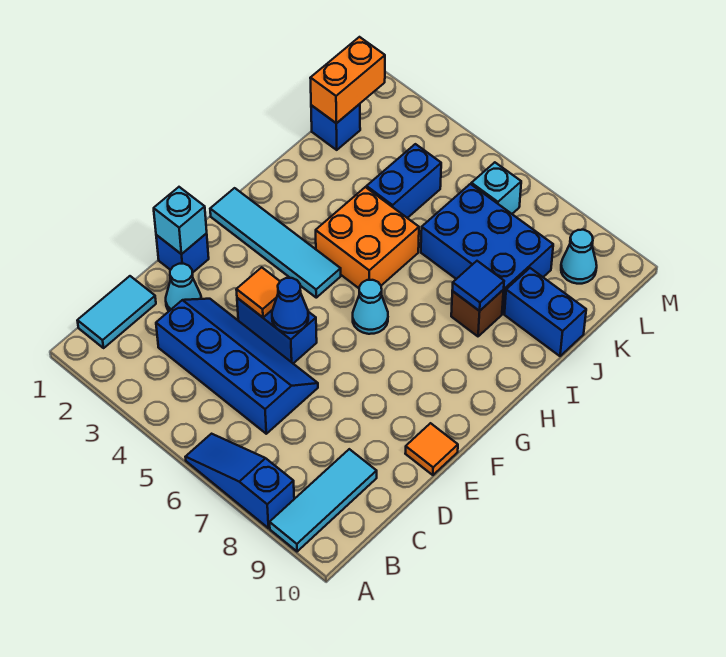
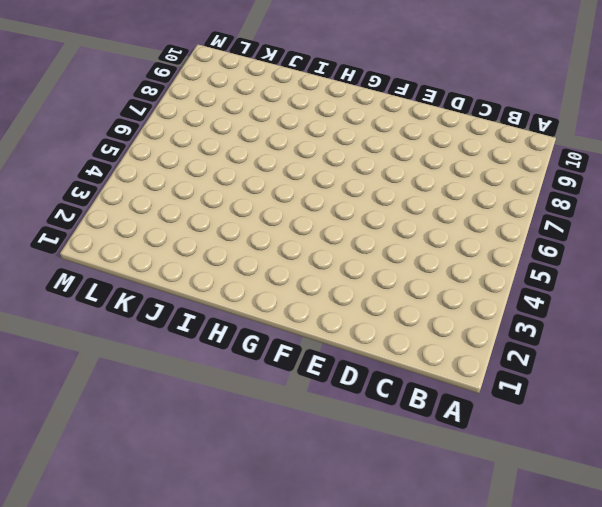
none -> blue slope A6:A8 level 1 top 8
none -> cyan tile A9:C9 level 1
none -> cyan tile B1:C1 level 1

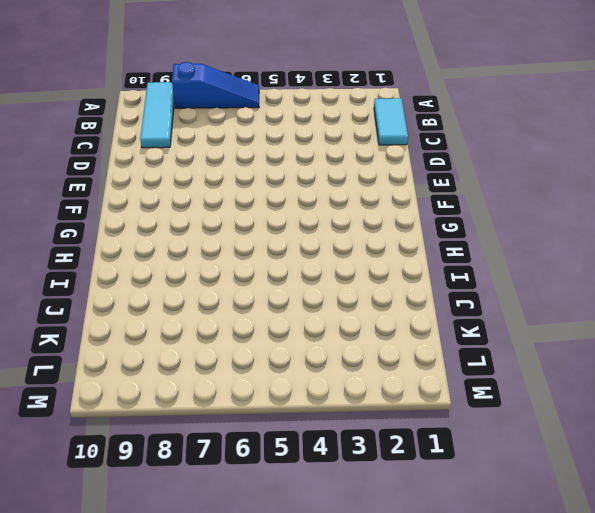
none -> blue slope C3:D6 level 1 top C
none -> cyan cone D2 level 1
none -> blue brick E1 level 1

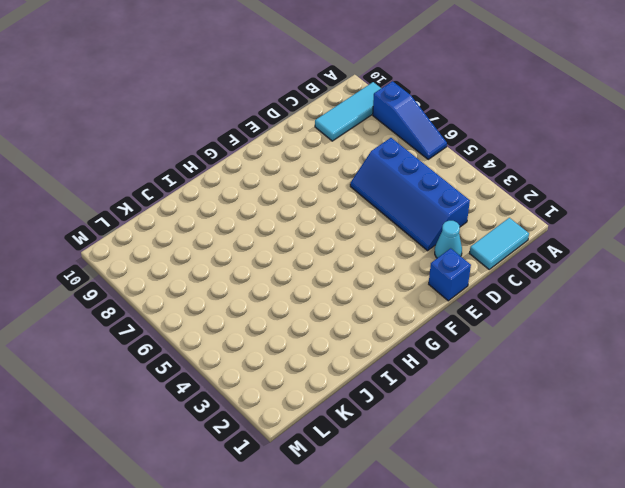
none -> blue brick E4:E5 level 1
none -> orange tile E10 level 1
none -> cyan tile G1:G4 level 1

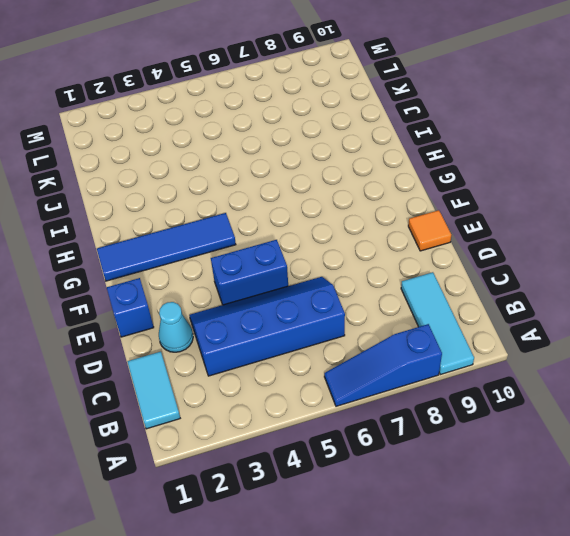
blue tile G1:G4 level 1 -> cyan tile G1:G4 level 1
none -> cyan cone G6 level 1
none -> orange brick H4:I5 level 1
none -> brown brick I8 level 1

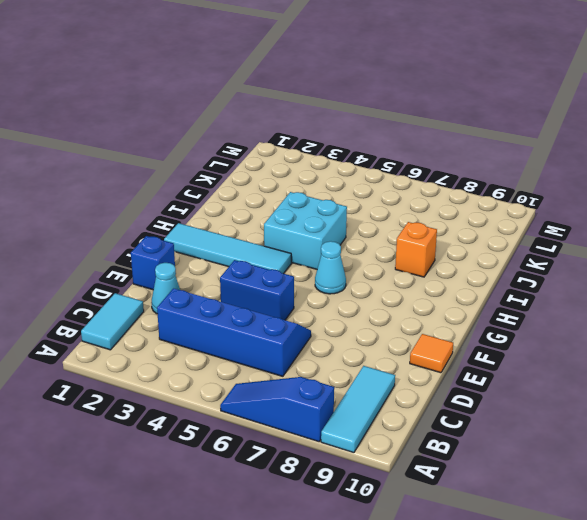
cyan brick H4:I5 level 1 -> orange brick H4:I5 level 1
orange brick I8 level 1 -> brown brick I8 level 1
none -> blue brick J4:K4 level 1
none -> blue brick J6:K8 level 1
none -> blue brick J9:J10 level 1

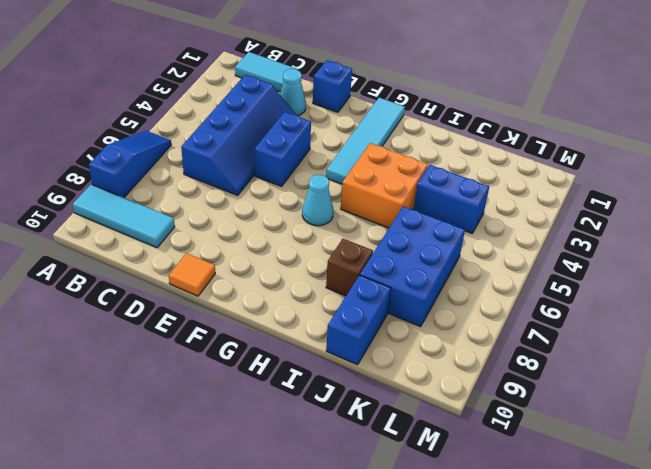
none -> blue brick K1 level 1
none -> cyan brick L6 level 1
none -> cyan cone L9 level 1

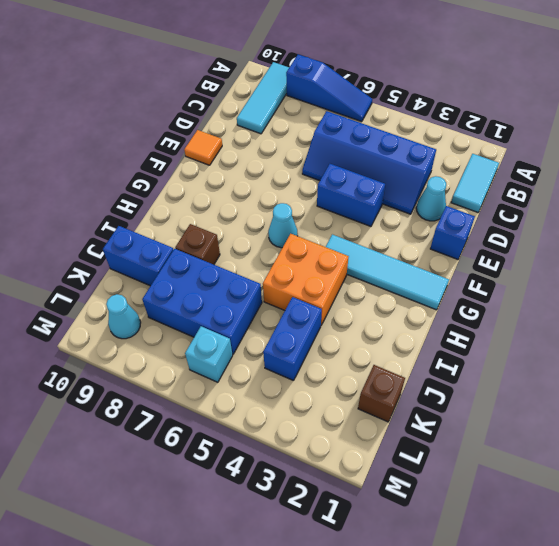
brown brick K1 level 1 -> blue brick K1 level 1
none -> cyan brick E1 level 2
none -> orange tile E4 level 2
none -> blue cone E5 level 2

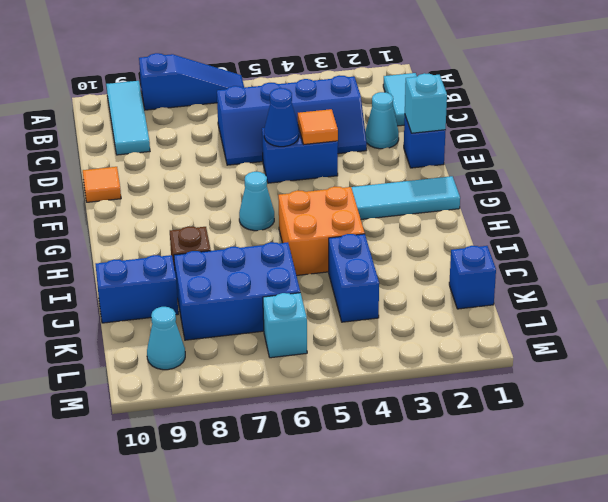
none -> blue tile I8 level 2
none -> orange brick K1:L1 level 2

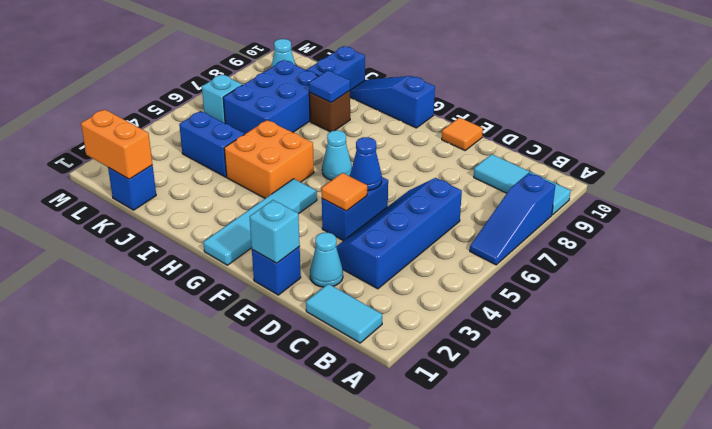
blue slope G10:I10 level 1 top G -> none

